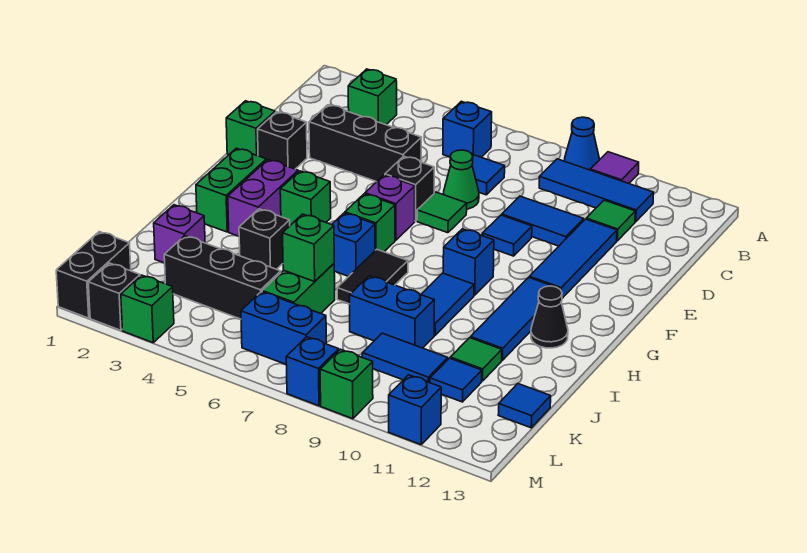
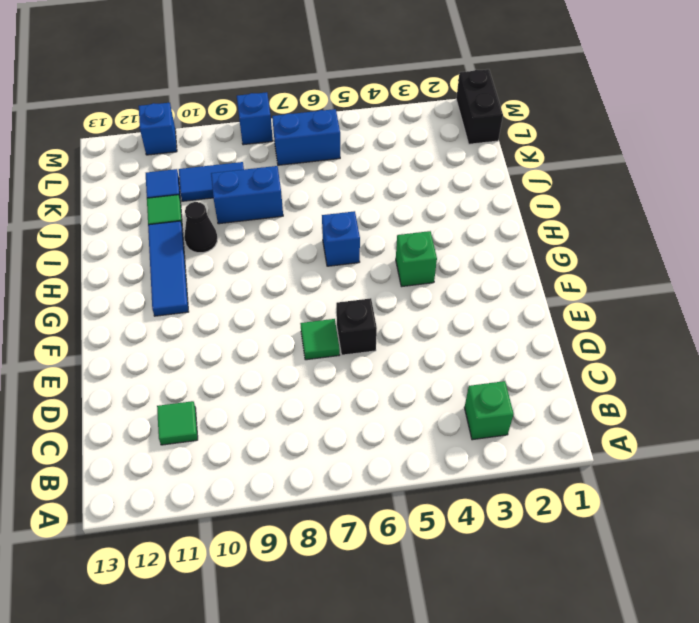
black cone I10 level 1 -> black cone H12 level 1
none -> blue cone A9 level 1
none -> purple tile A10 level 1
none -> blue brick B6 level 1
none -> blue tile B9:B11 level 1

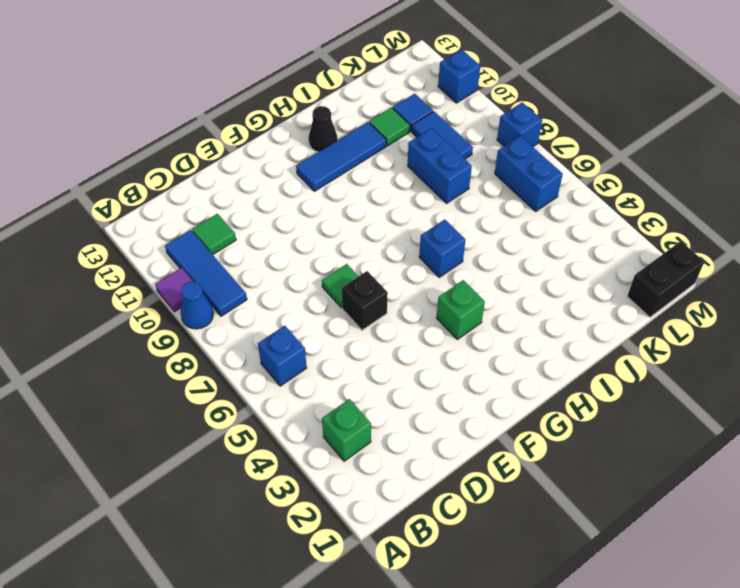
none -> blue tile C7 level 1
none -> black brick D3:D5 level 1
none -> green cone D7 level 1
none -> blue tile D9:D10 level 1

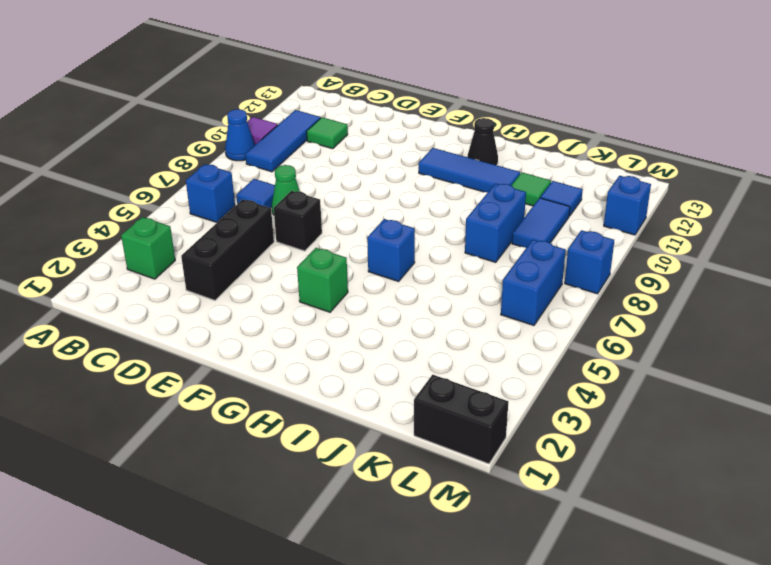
none -> blue tile D9:D10 level 1
none -> blue tile D11:F11 level 1
none -> green brick E1 level 1
none -> black brick E2 level 1

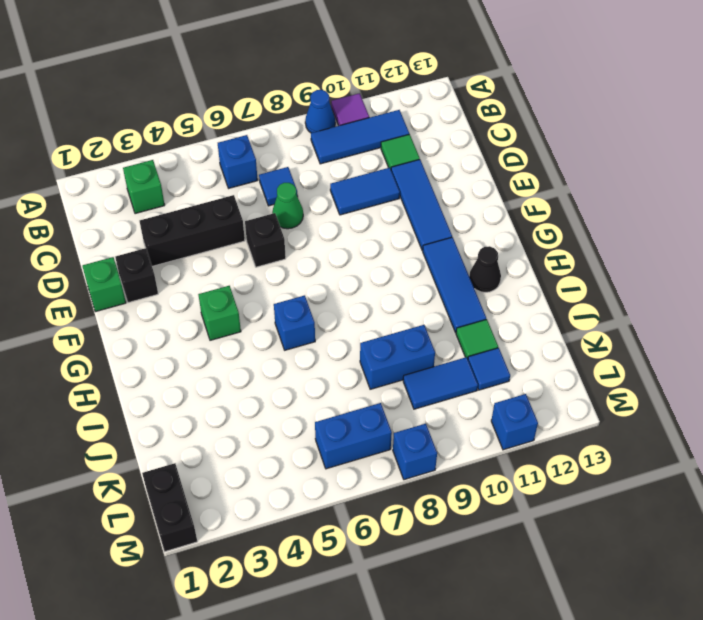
none -> green tile E7 level 1
none -> blue tile E9 level 1
none -> purple brick F6 level 1
none -> green brick G2:H2 level 1

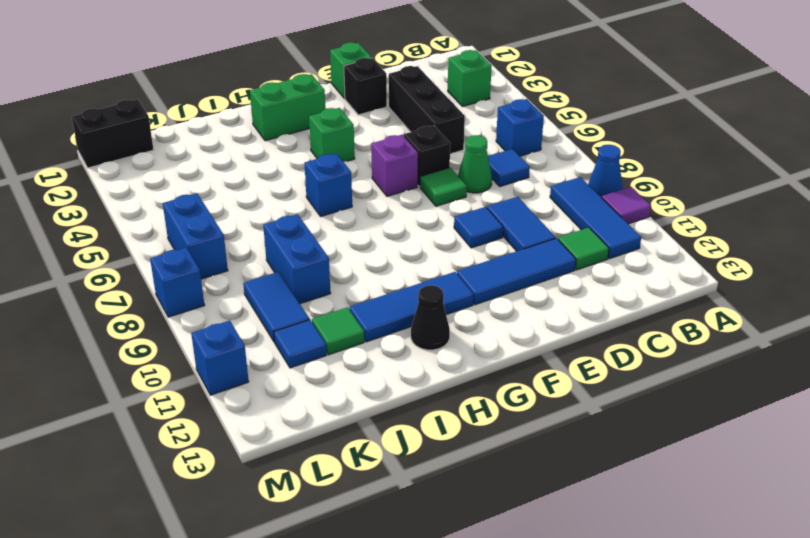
none -> purple brick G3:H3 level 1
none -> green brick G6 level 1
none -> blue brick G9 level 1
none -> black tile H7:I7 level 1

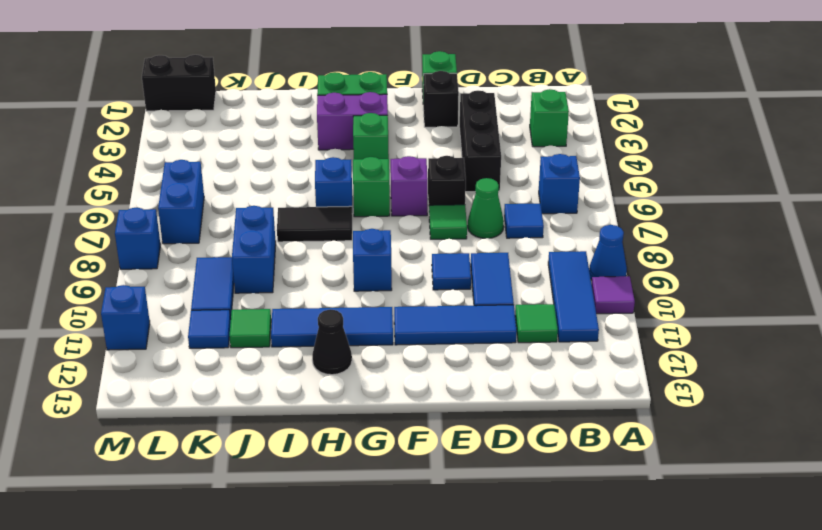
none -> blue tile H9:I9 level 1
none -> black brick I4 level 1
none -> purple brick J2 level 1
none -> green brick J6:K6 level 1

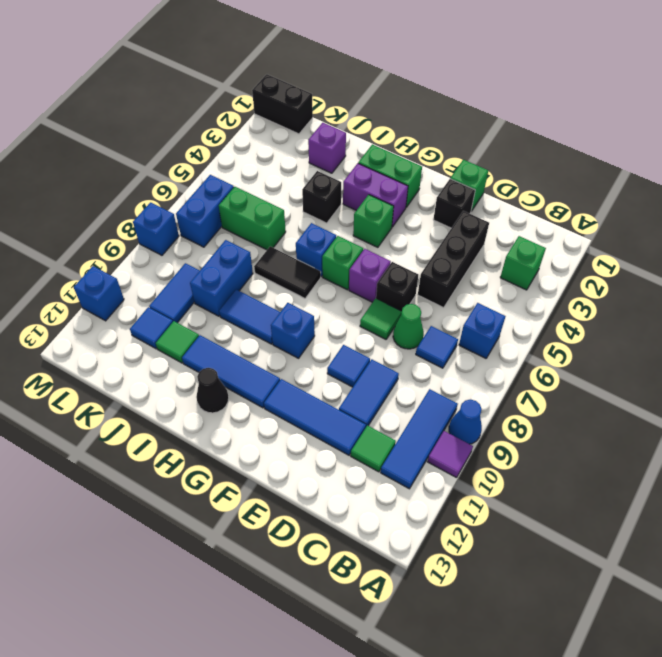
none -> black brick K3:K5 level 1
none -> blue tile K13 level 1
none -> black brick M2 level 1
none -> green brick M3 level 1

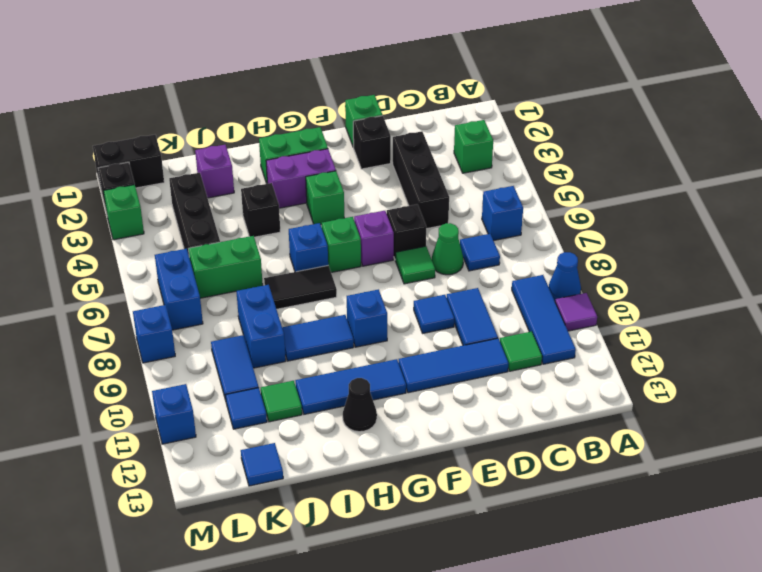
none -> green brick M9 level 1
none -> green brick J6 level 2

